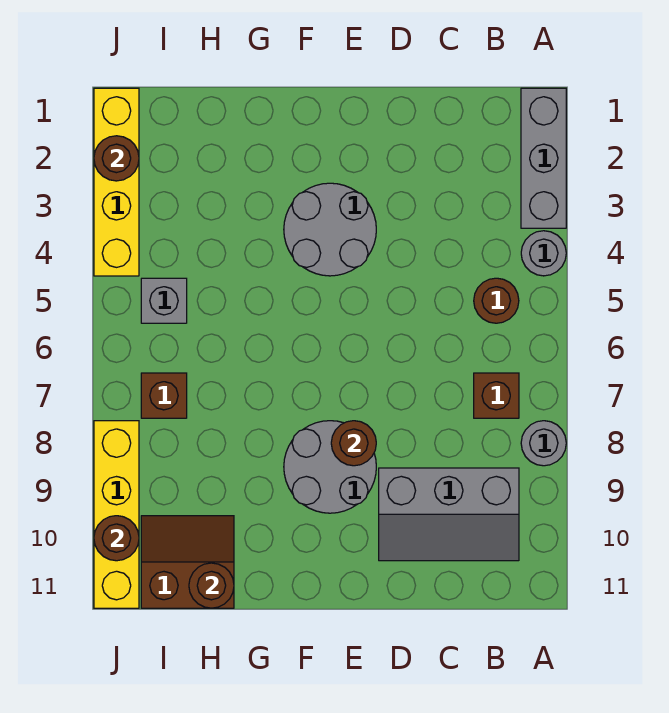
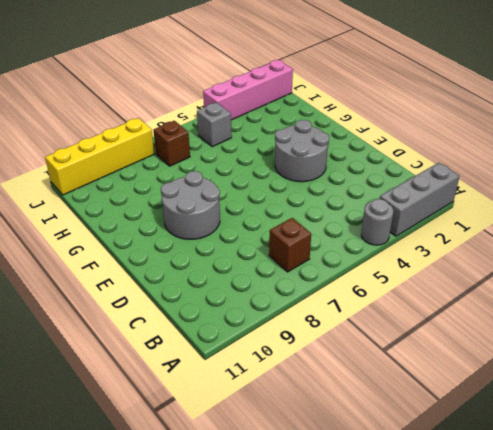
pink brick J1:J4 level 1 -> yellow brick J1:J4 level 1
none -> grey round brick A8 level 1
none -> brown round brick B5 level 1
none -> grey slope B9:D10 level 1 top 9

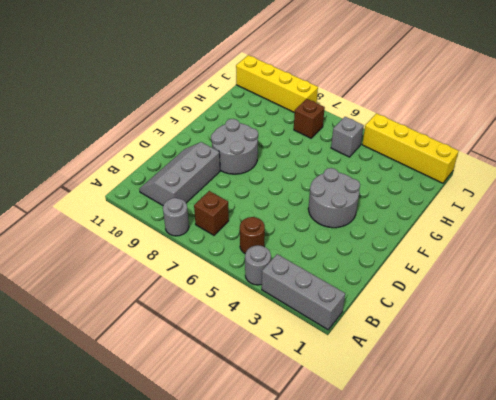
none -> brown slope H10:I11 level 1 top 11
none -> brown round brick E8 level 2
none -> brown round brick H11 level 2

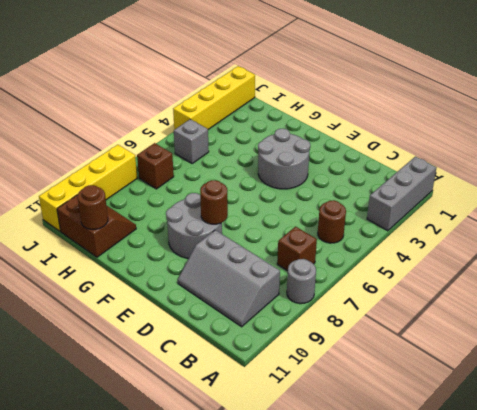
none -> grey round brick A4 level 1
none -> brown round brick J2 level 2
none -> brown round brick J10 level 2

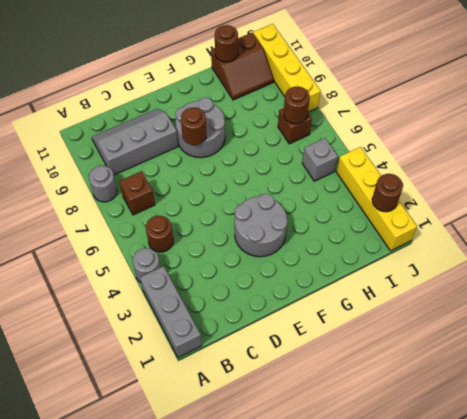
brown round brick I7 level 2 -> brown round brick J10 level 2

